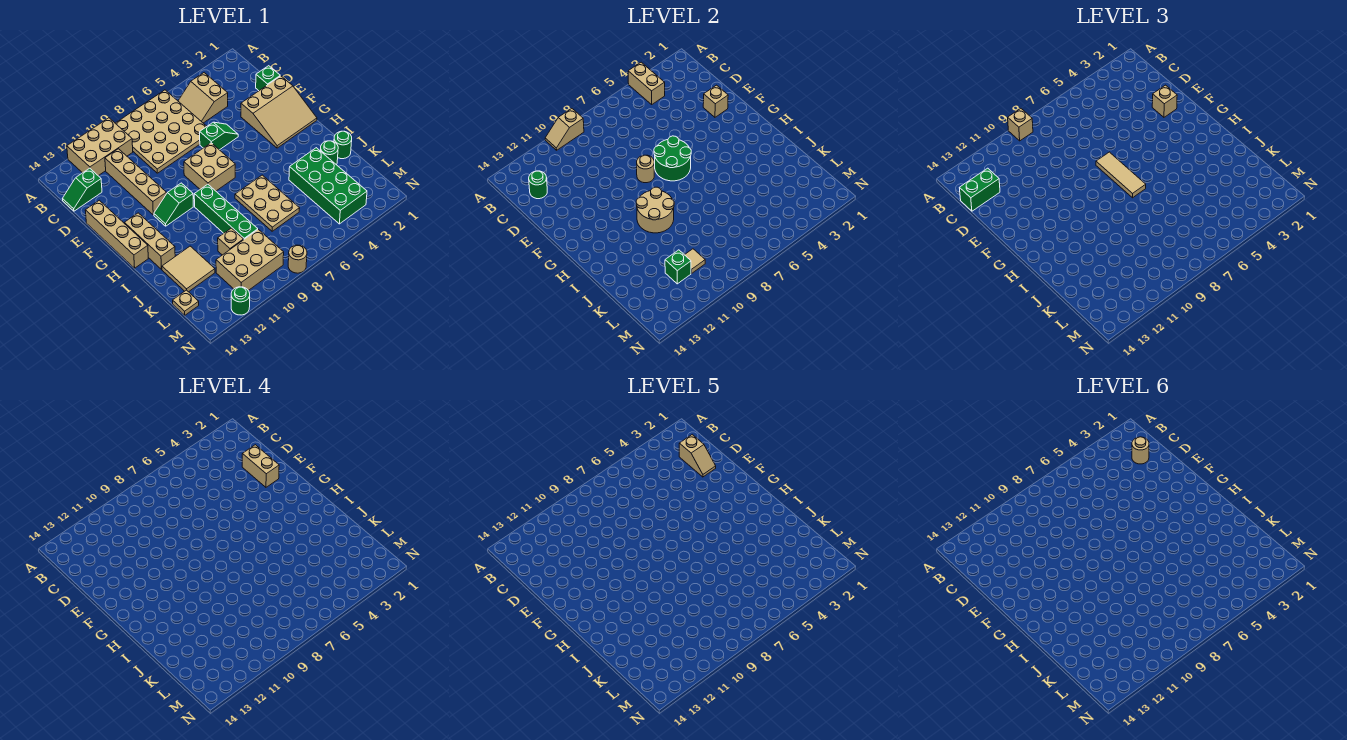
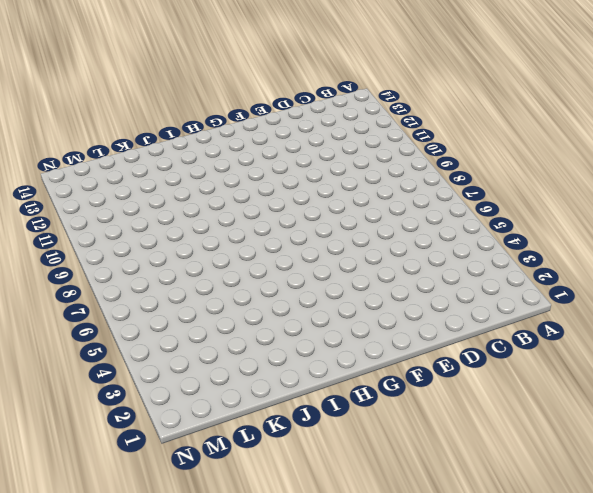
none -> tan plate A6:D9 level 1
none -> tan brick A10:B12 level 1
none -> tan slope B4:C5 level 1 top 4
none -> tan brick C11:F11 level 1

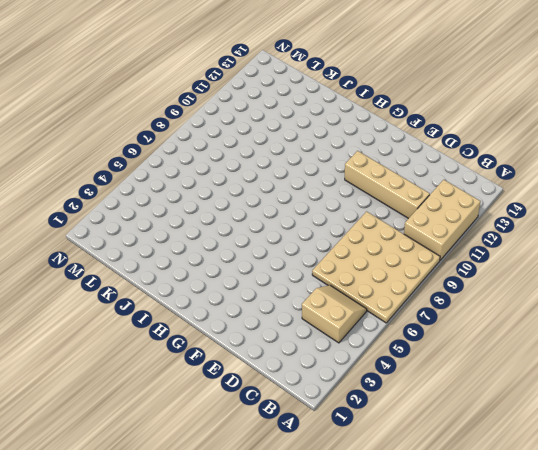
none -> green slope C13:C14 level 1 top 13
none -> green brick D1 level 1
none -> tan slope E1:G3 level 1 top E
none -> green slope E5:E6 level 1 top 6

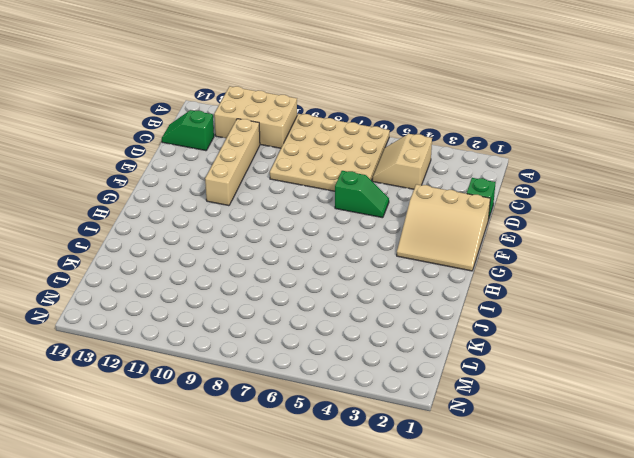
none -> tan brick E14:H14 level 1
none -> tan brick F7:G8 level 1
none -> green slope G10:G11 level 1 top 10
none -> tan brick G13:I13 level 1

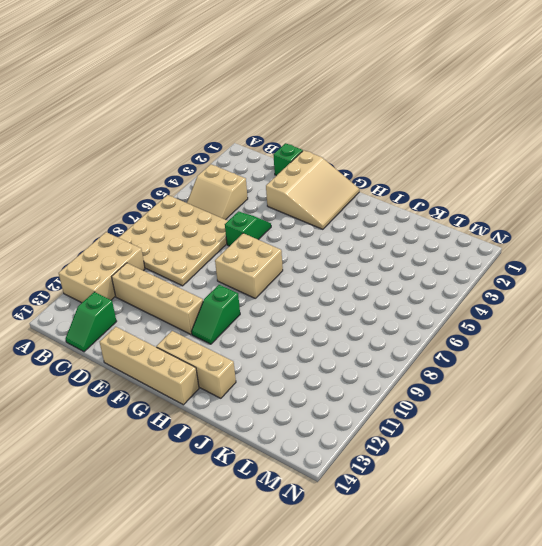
none -> green brick H9:K9 level 1
none -> tan plate I6:K7 level 1
none -> green round brick J1 level 1
none -> green round brick J2 level 1

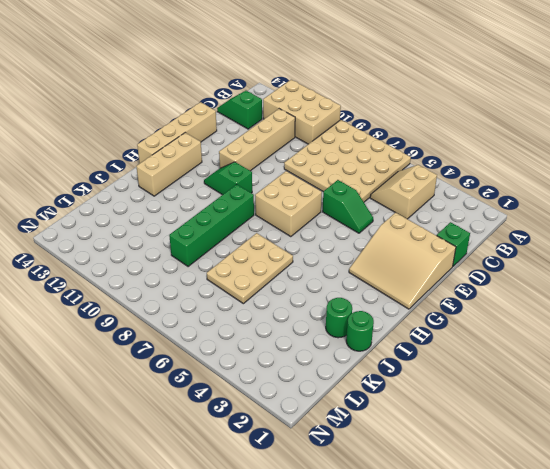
none -> green brick J3:M4 level 1
none -> tan tile J12:K13 level 1
none -> tan brick K10 level 1
none -> tan brick L9:M11 level 1

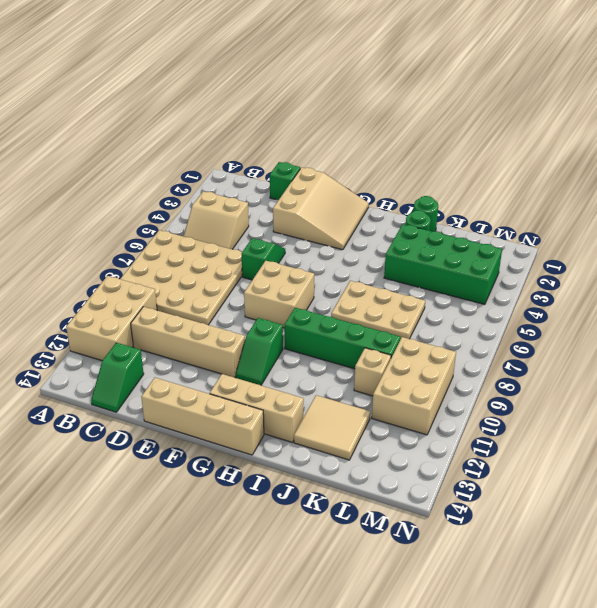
none -> tan plate L14 level 1
none -> tan round brick N8 level 1
none -> green round brick N12 level 1
none -> tan brick A4:B4 level 2

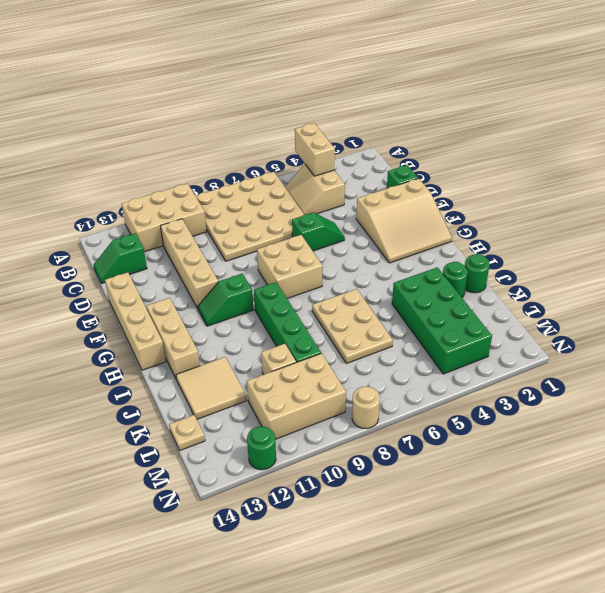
none -> tan slope A9:A10 level 2 top 9
none -> green round brick C13 level 2
none -> tan brick E2 level 2
none -> green round brick F6:G7 level 2

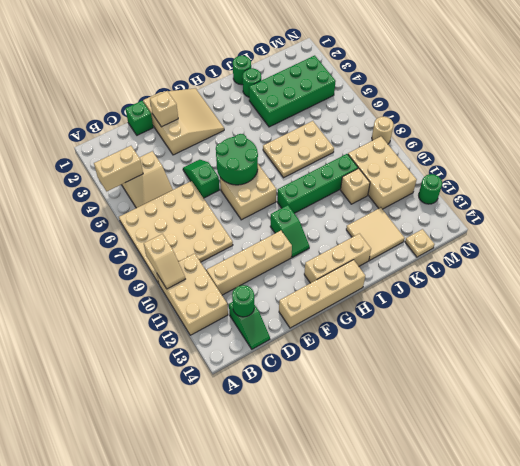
none -> tan round brick F8 level 2
none -> tan round brick H9:I10 level 2
none -> tan tile L10 level 2
none -> green brick L11 level 2

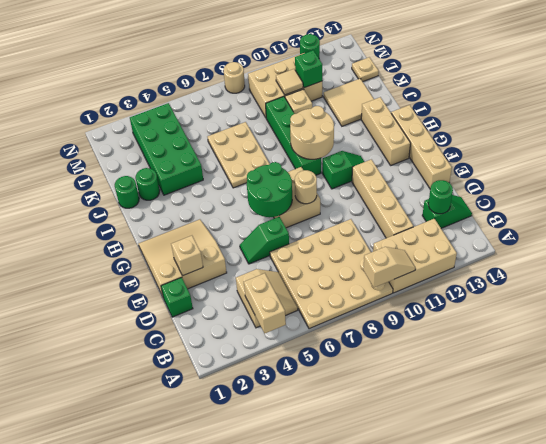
none -> tan brick A9 level 3
none -> green brick C13:C14 level 3
none -> tan brick E2 level 3
none -> tan tile F7:H7 level 3

